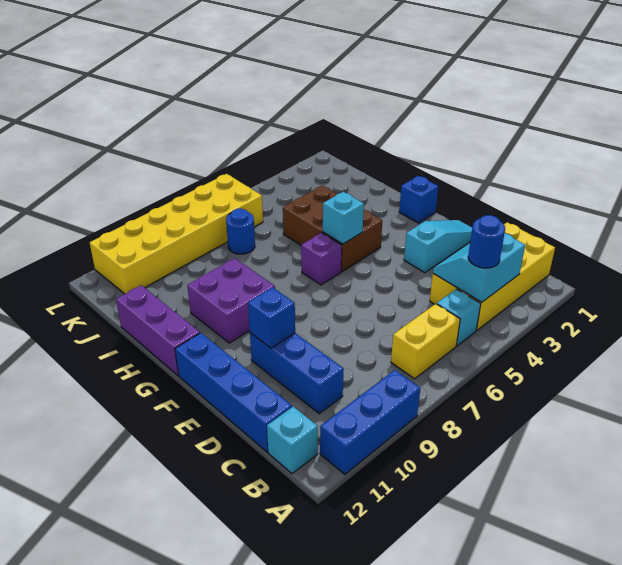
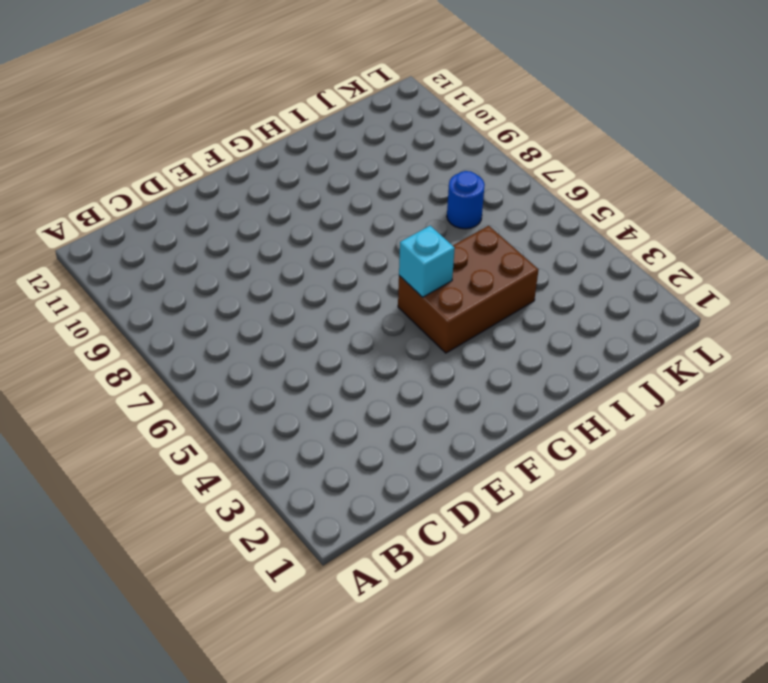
none -> blue brick A9:A11 level 1
none -> yellow brick B1:C4 level 1
none -> cyan brick B5 level 1

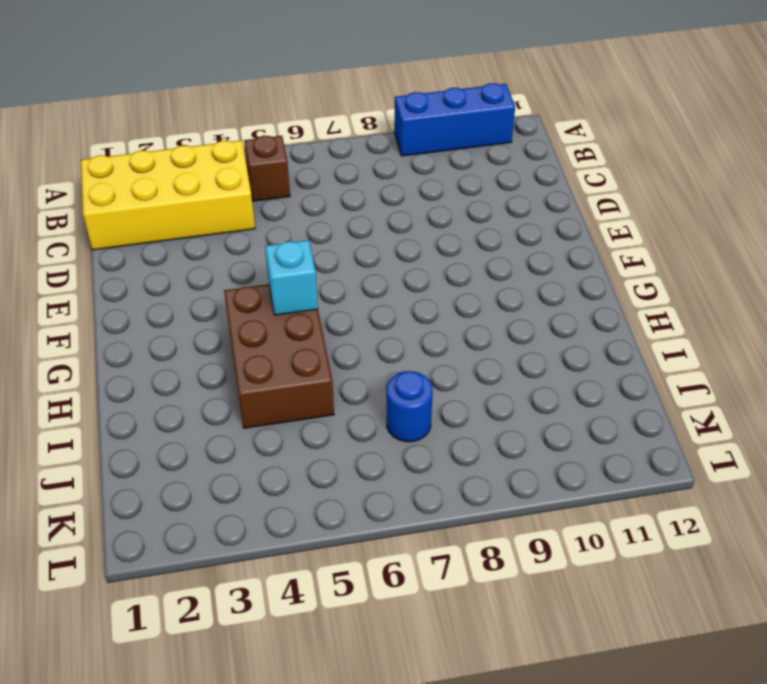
brown brick B5 level 1 -> cyan brick B5 level 1
none -> yellow brick B6:B7 level 1
none -> cyan brick B12 level 1
none -> blue brick C10:E10 level 1

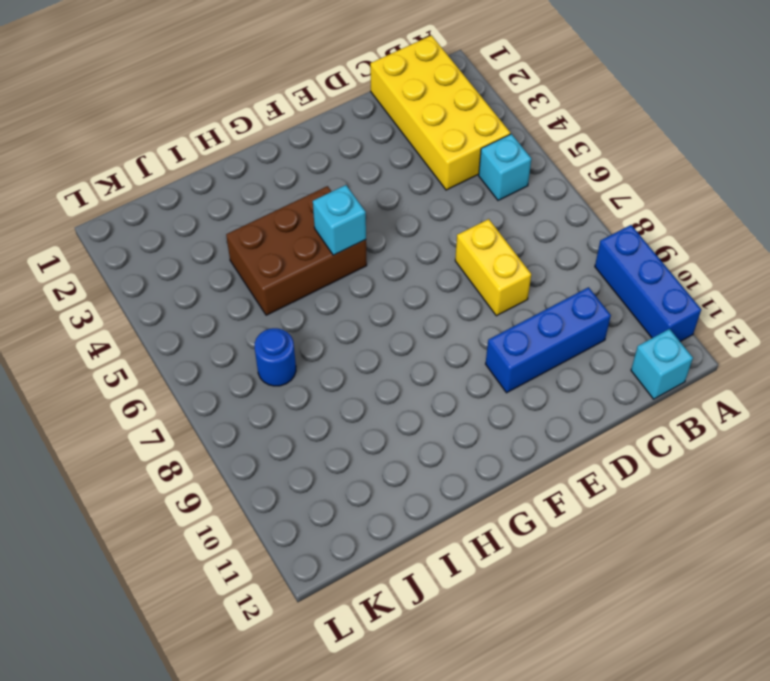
yellow brick D7:D8 level 1 -> yellow brick B6:B7 level 1
none -> blue brick C12:F12 level 1
none -> cyan slope E1:E3 level 1 top 3
none -> blue brick G1 level 1

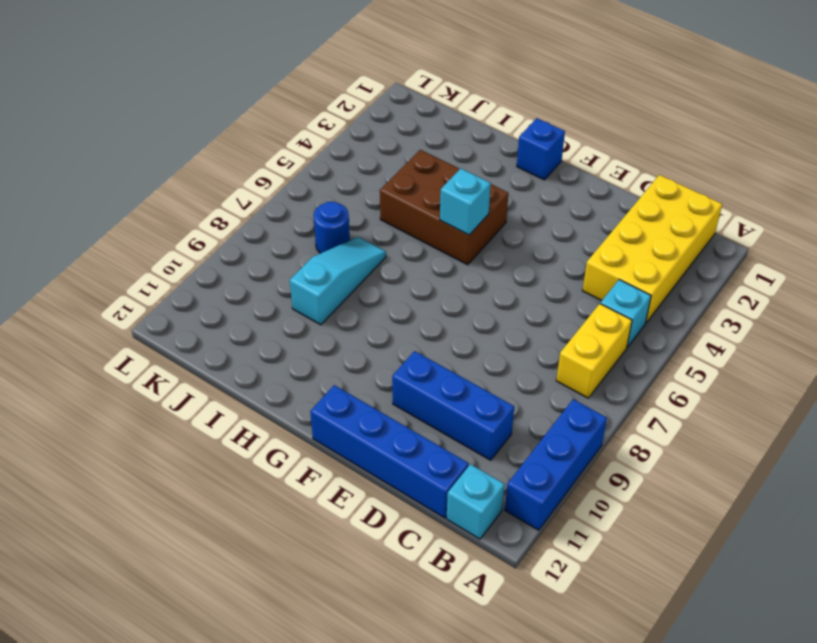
cyan slope I7:I9 level 1 top 9 -> cyan slope E1:E3 level 1 top 3
none -> purple brick G6 level 1
none -> purple brick G9:H10 level 1
none -> purple brick G12:I12 level 1

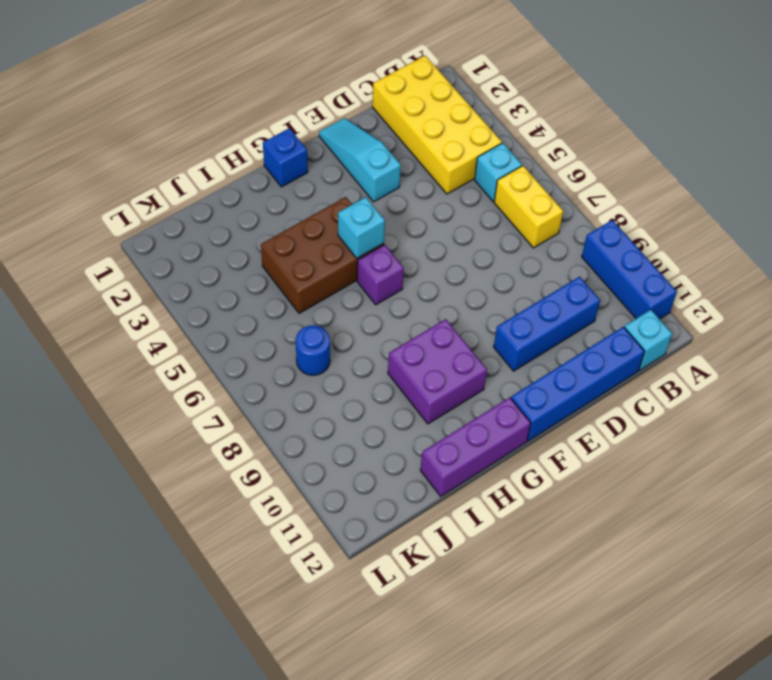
none -> yellow brick K6:L11 level 1
none -> cyan slope B3:C4 level 2 top B
none -> blue brick E10 level 2

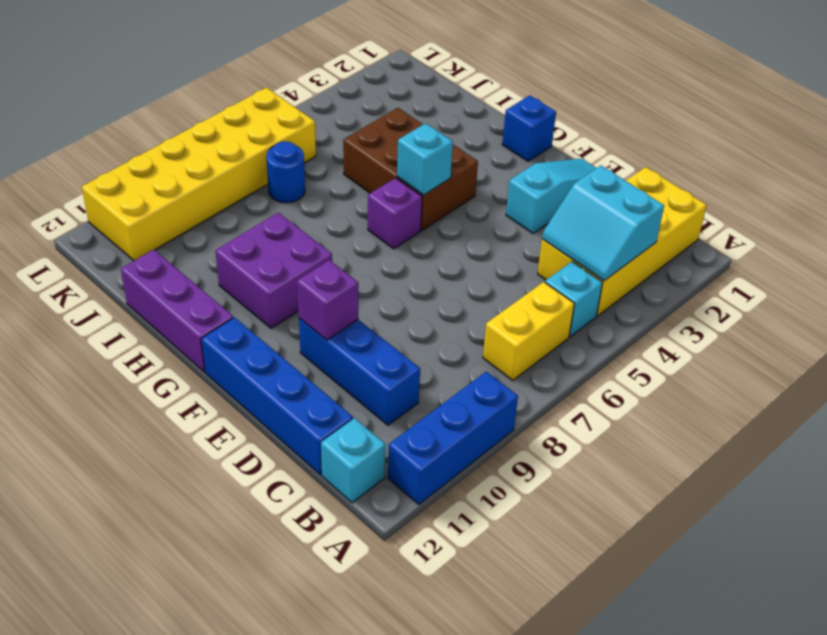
cyan slope B3:C4 level 2 top 3 -> cyan slope B3:C4 level 2 top B
purple brick E10 level 2 -> blue brick E10 level 2
none -> blue round brick B4 level 3

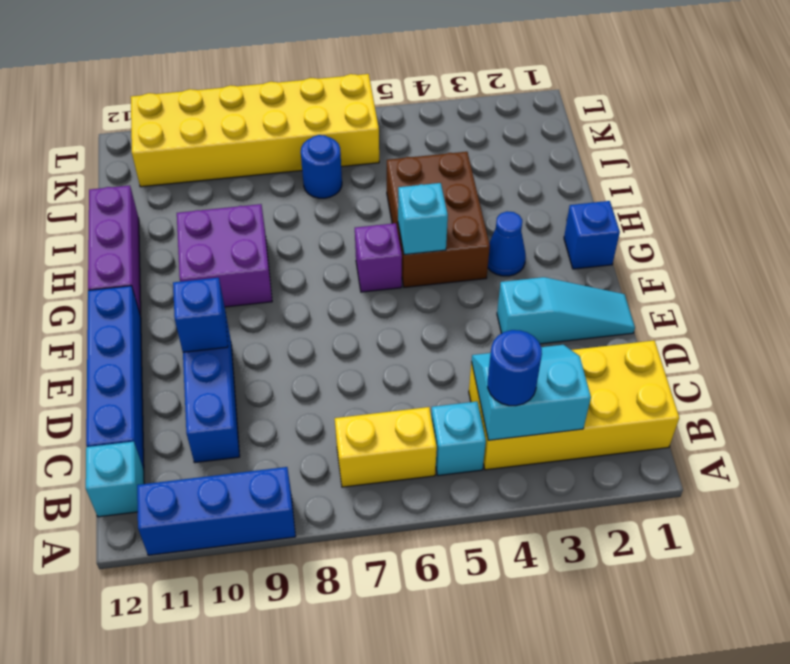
blue cone G3 level 1 -> none

